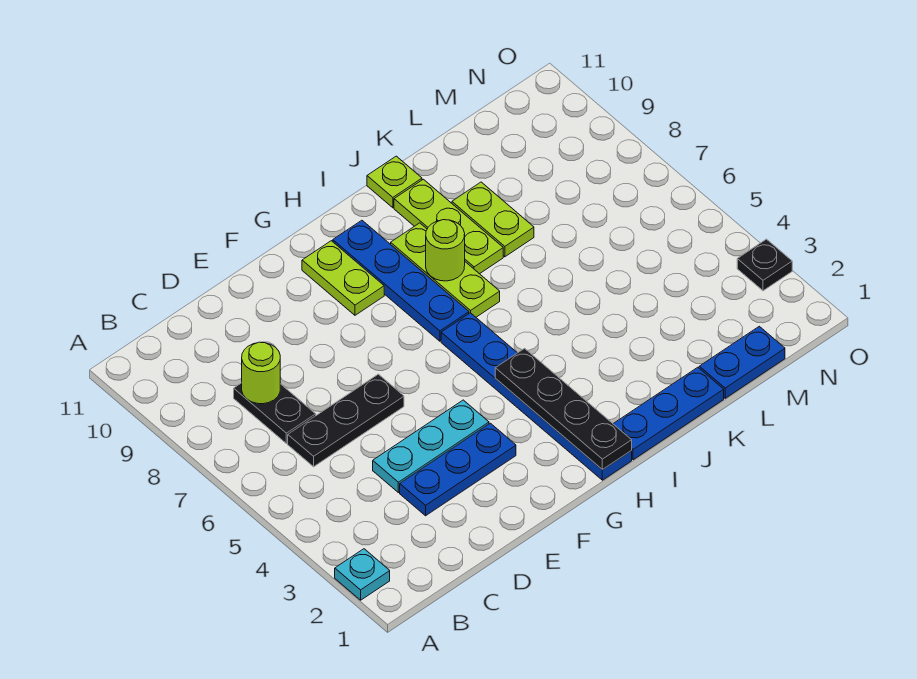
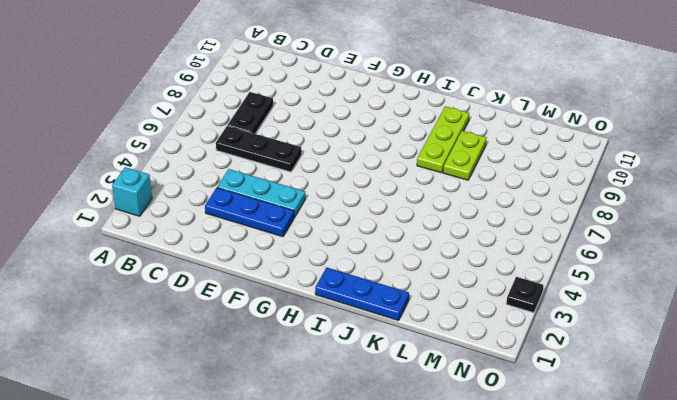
cyan brick A2 level 1 -> cyan plate A2 level 1
none -> lime plate G9:G10 level 1
none -> blue plate H1:H6 level 1
none -> blue plate H7:H10 level 1

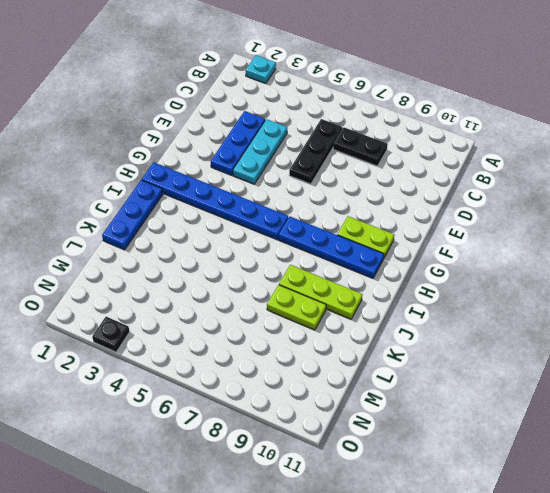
none -> lime plate I7:I9 level 1
none -> lime plate J11 level 1
none -> blue plate L1:M1 level 1

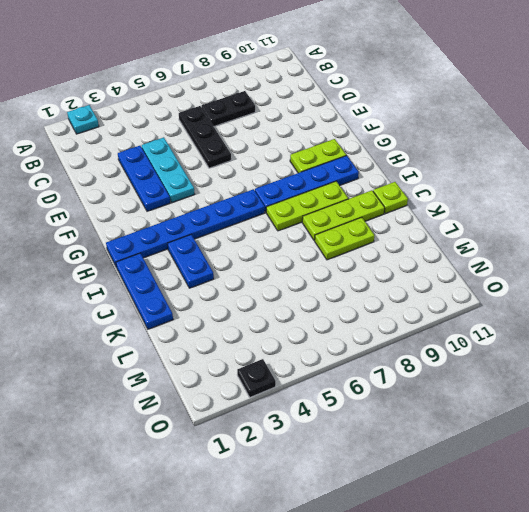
blue plate I3:J3 level 1 -> blue plate L1:M1 level 1
none -> lime round brick C8 level 2
none -> black plate H1:H4 level 2
none -> lime round brick I8 level 2

